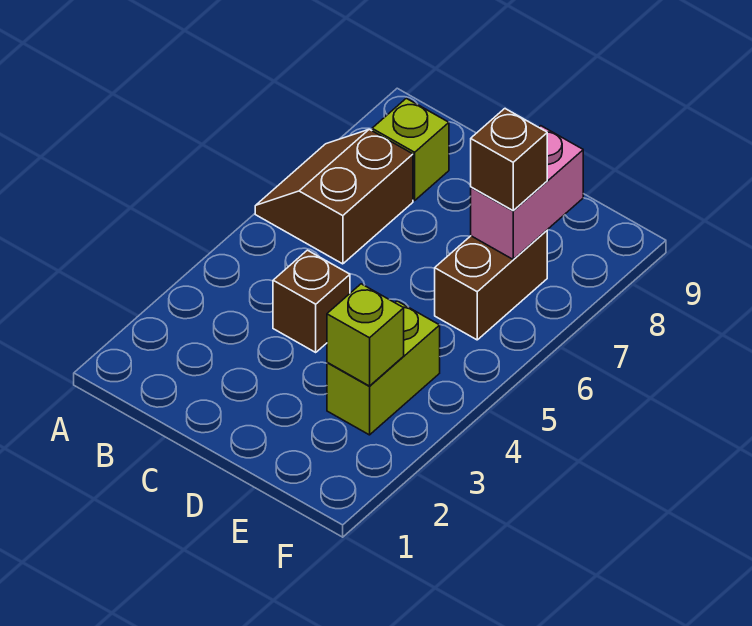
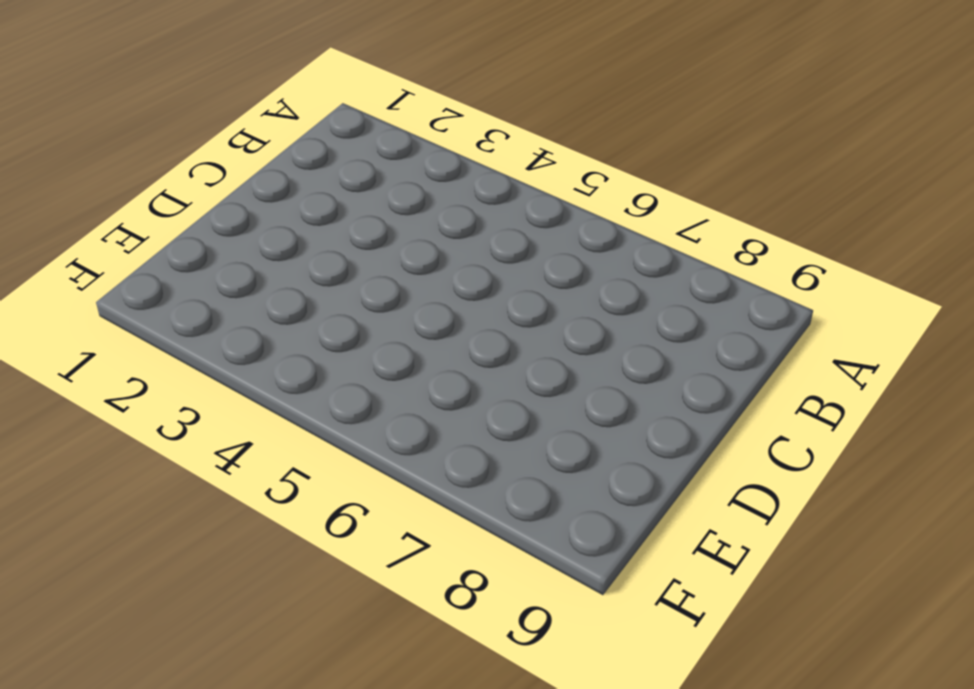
none -> brown slope A6:B7 level 1 top B
none -> lime brick B8 level 1

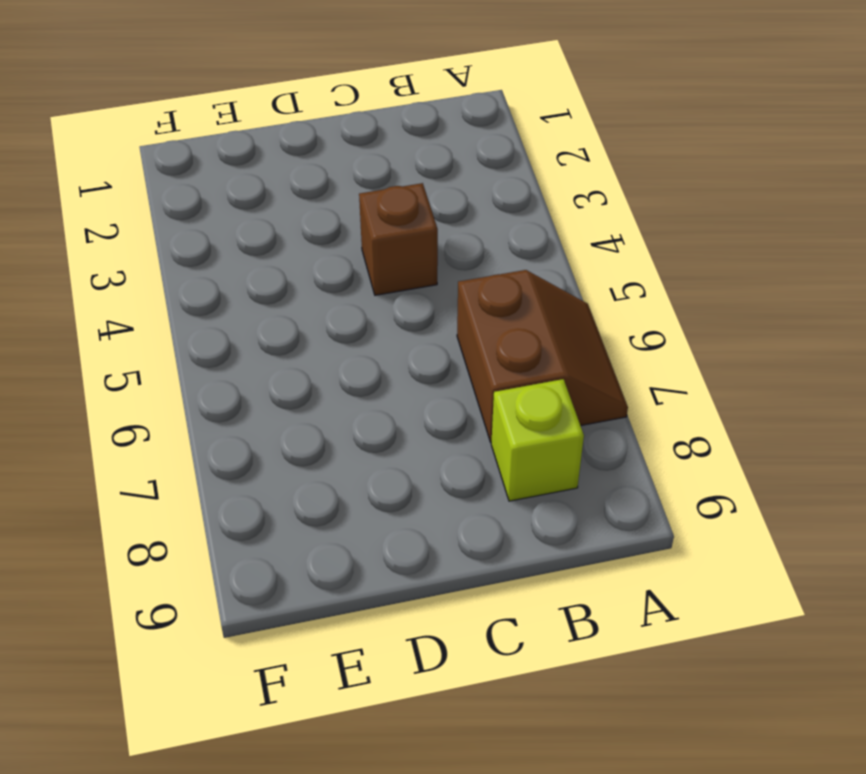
none -> lime brick E3:E4 level 1
none -> brown brick E6:E7 level 1

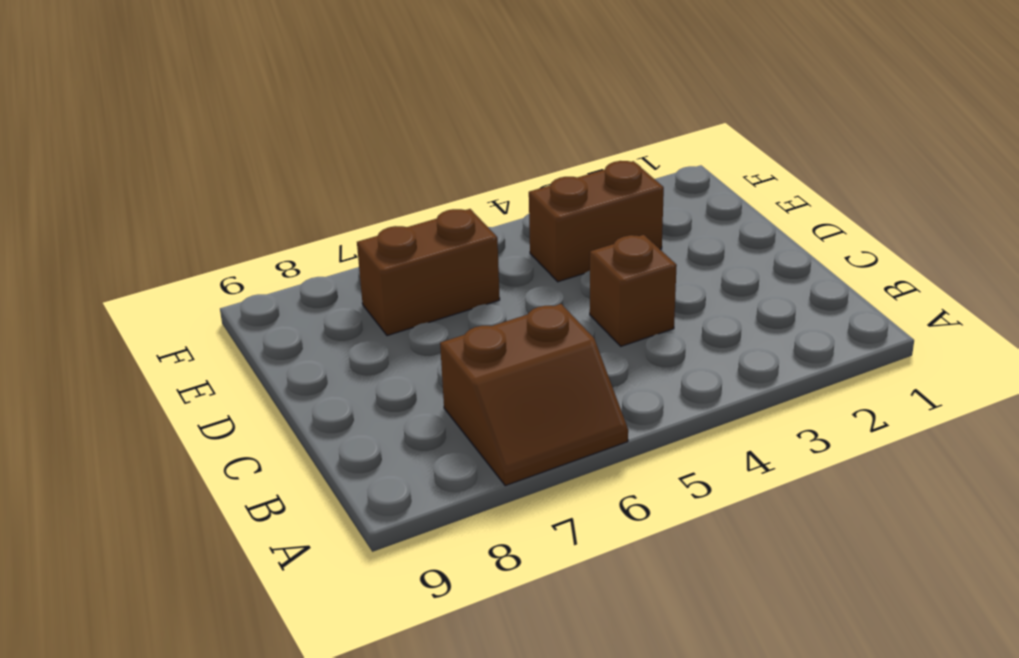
brown brick E3:E4 level 1 -> lime brick E3:E4 level 1
none -> lime brick B8 level 1
none -> lime brick E3 level 2

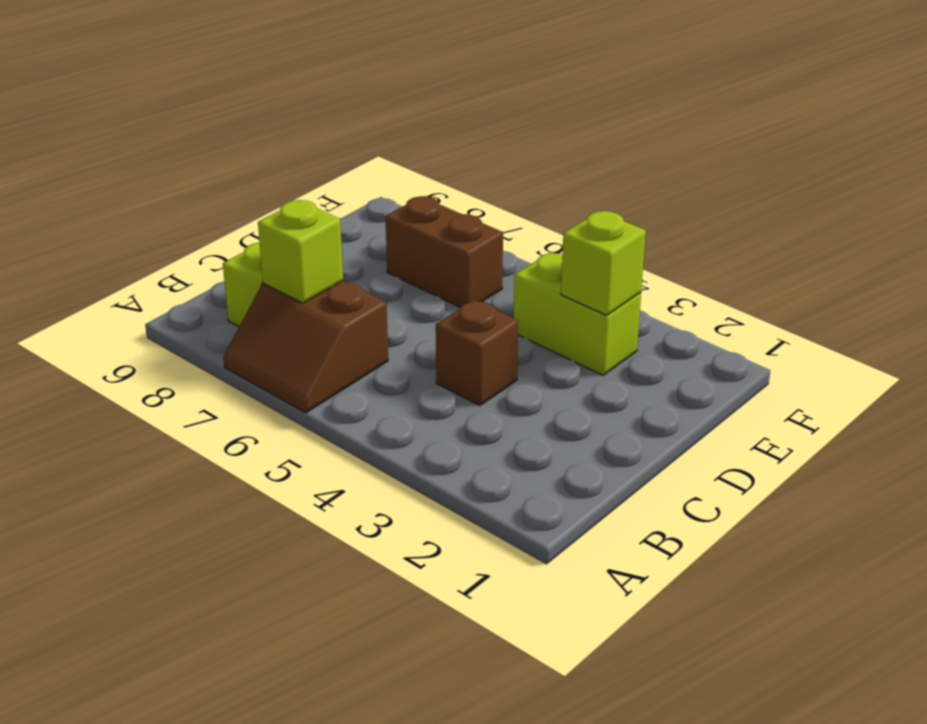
lime brick B7 level 2 -> none
none -> pink brick E7:E8 level 2
none -> brown brick E7 level 3

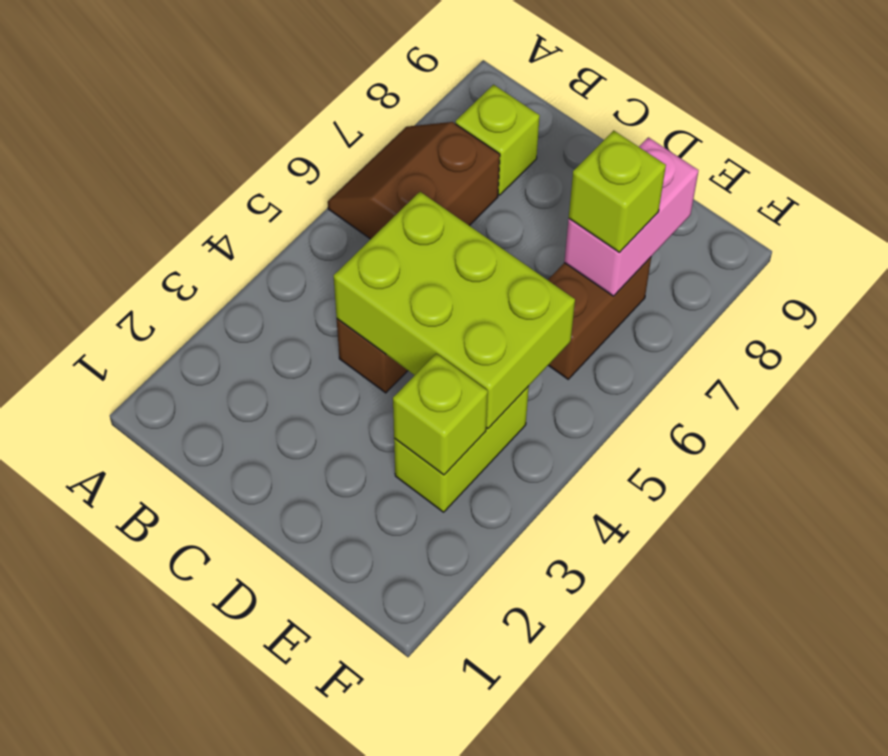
lime brick C4:E5 level 2 -> none
lime brick E7 level 3 -> brown brick E7 level 3

